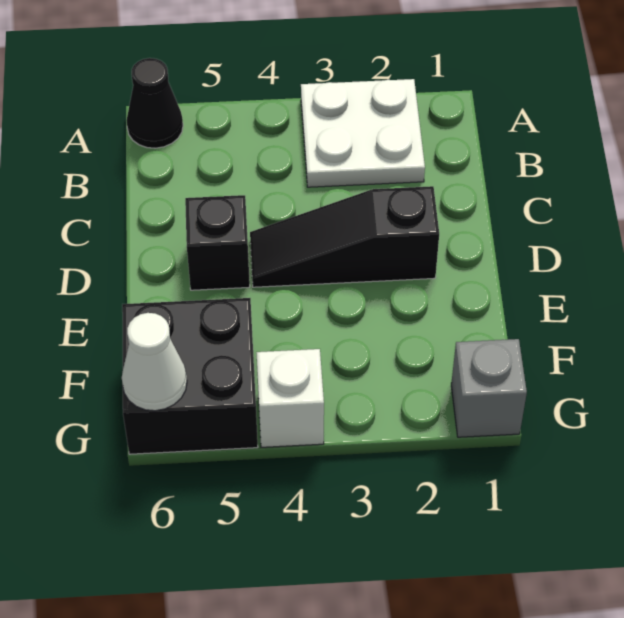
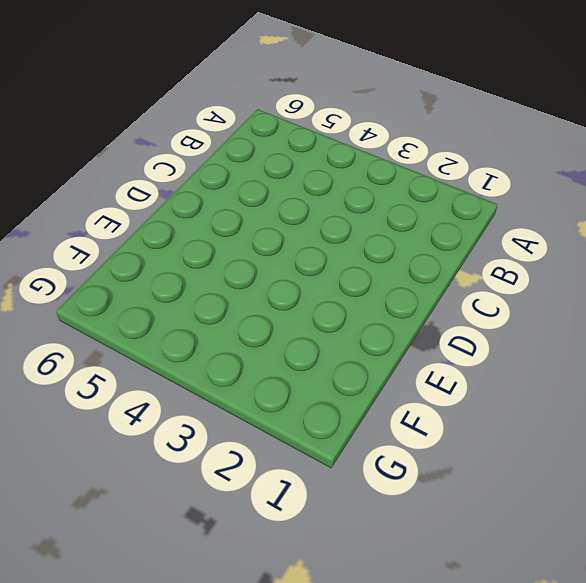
none -> white plate A2:B3 level 1
none -> black cone A6 level 1

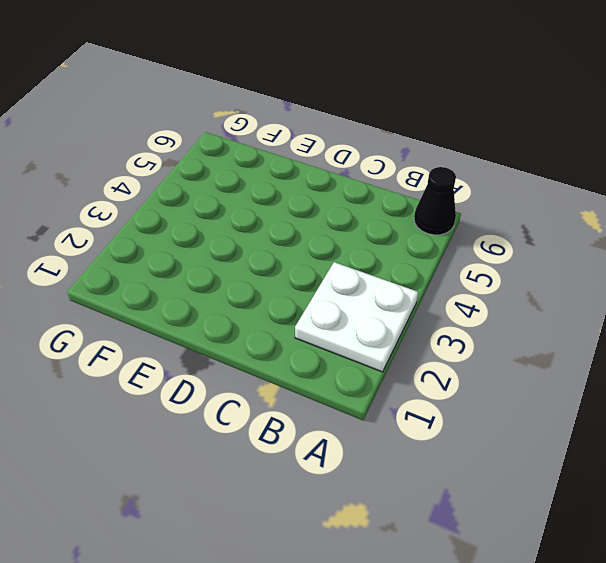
none -> black slope D2:D4 level 1 top 2
none -> black brick D5 level 1

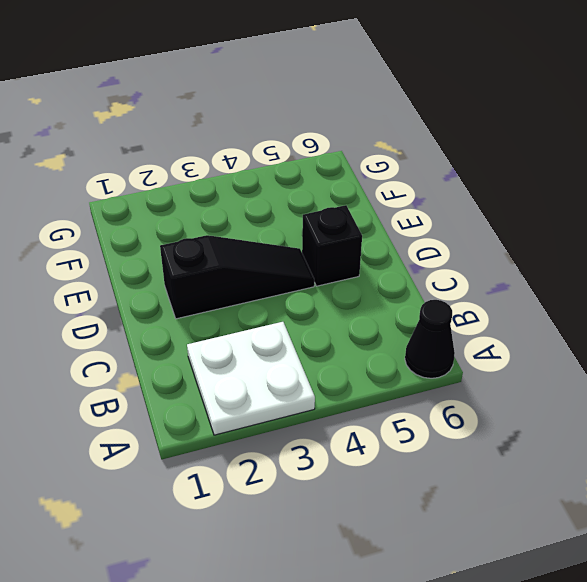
none -> black brick F5:G6 level 1
none -> grey brick G1 level 1

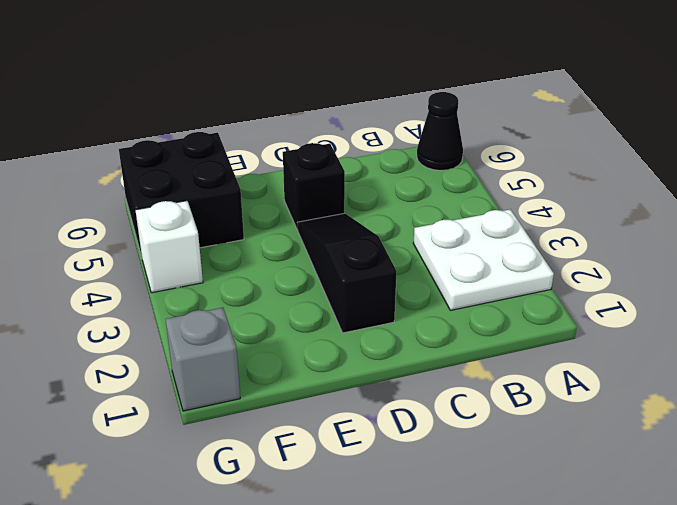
none -> white cone G6 level 2

